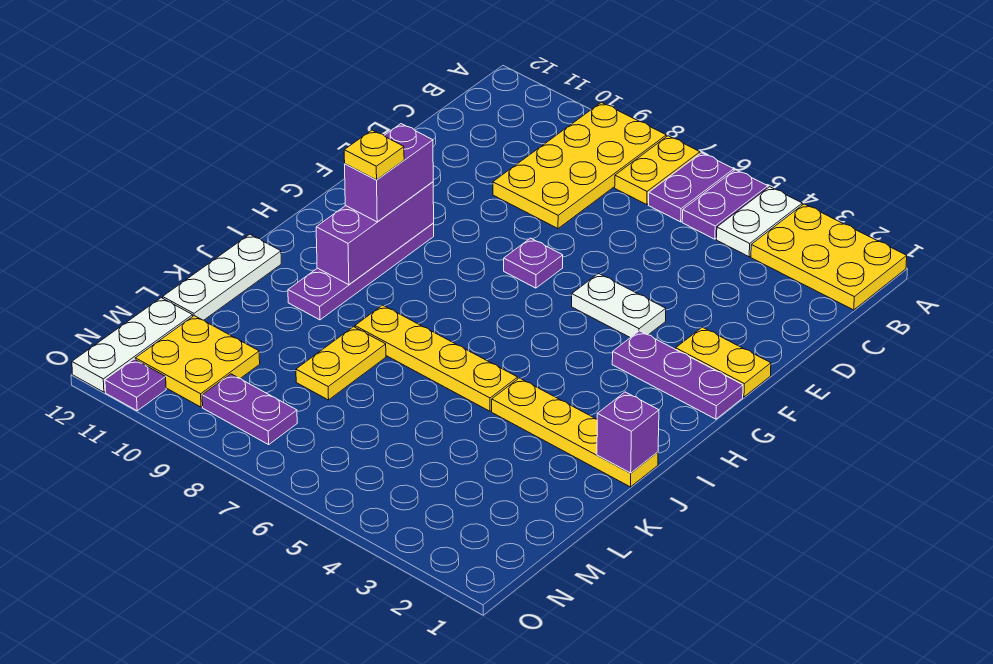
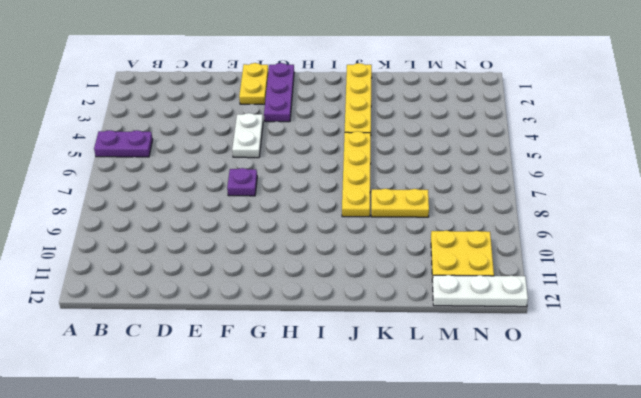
none -> yellow plate A1:B3 level 1
none -> white plate A4:B4 level 1
none -> purple plate A6:B6 level 1

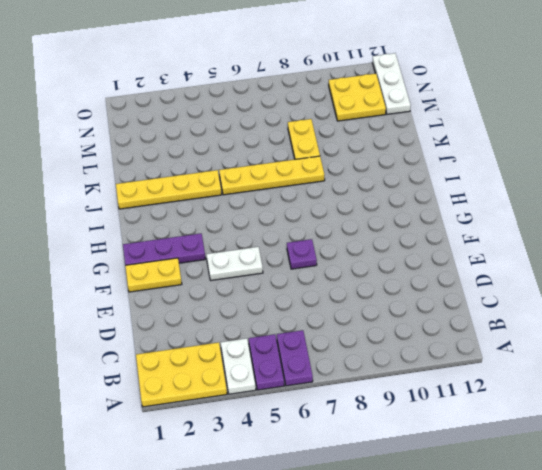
none -> yellow plate A7:B7 level 1
none -> yellow plate A8:D9 level 1
none -> purple plate G10:J10 level 1

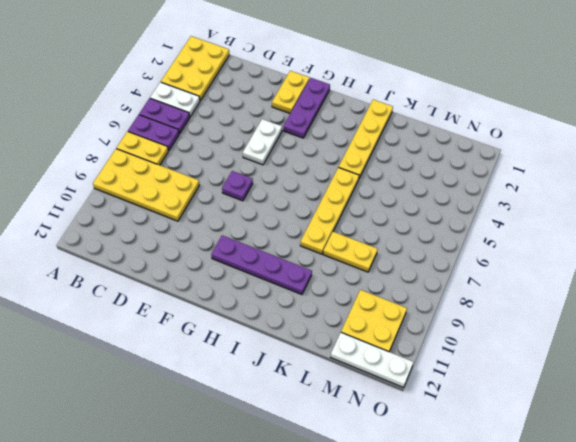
none -> white plate J12:L12 level 1
none -> purple plate N8:N9 level 1
none -> purple plate O11 level 1

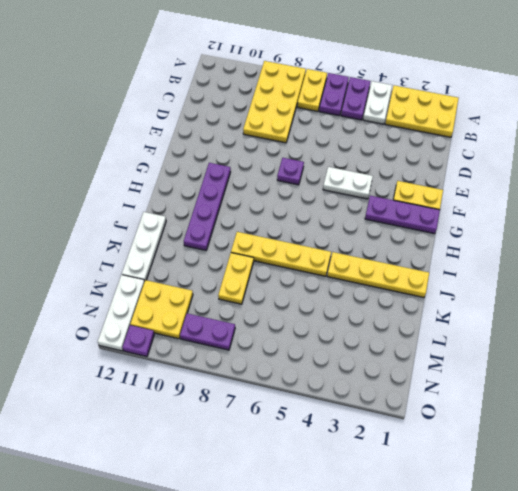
none -> purple brick G10:I10 level 2
none -> purple brick J1 level 2
none -> purple brick G10:H10 level 3

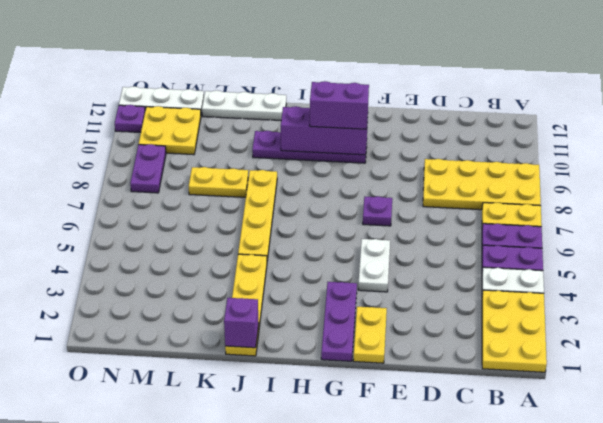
none -> yellow plate H10 level 4

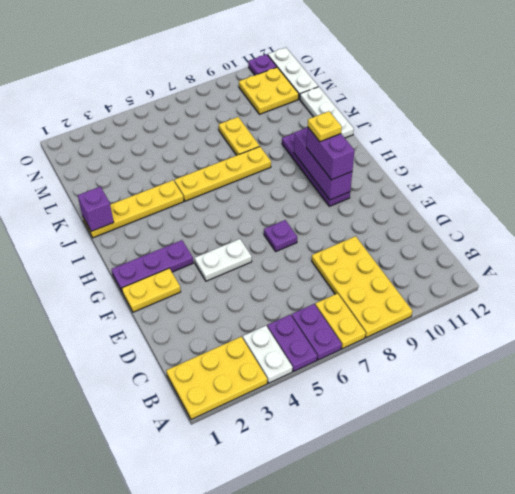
none -> purple plate N8:N9 level 1

